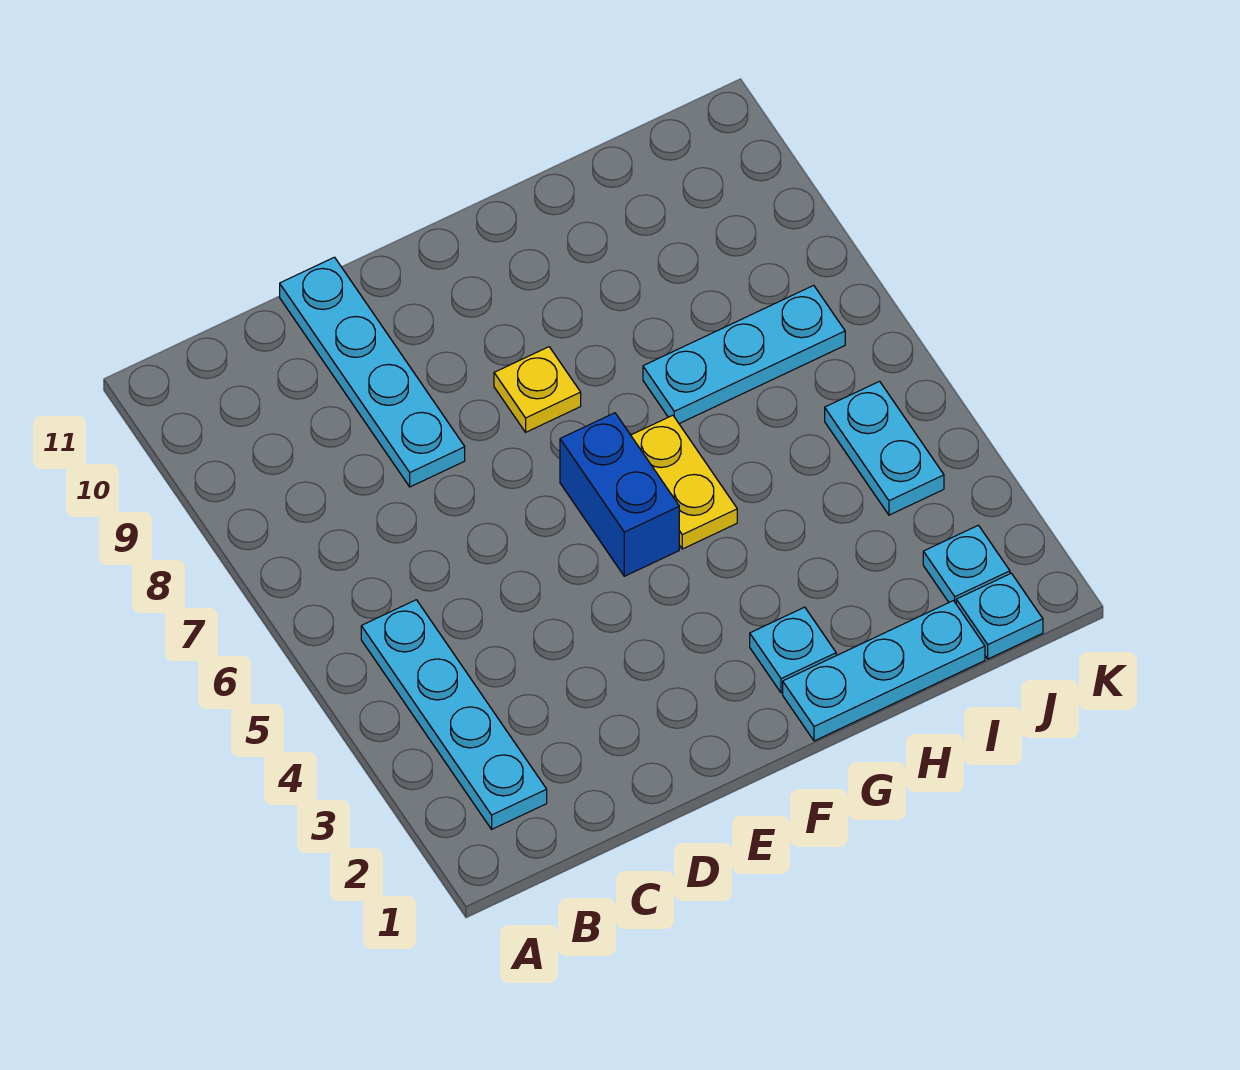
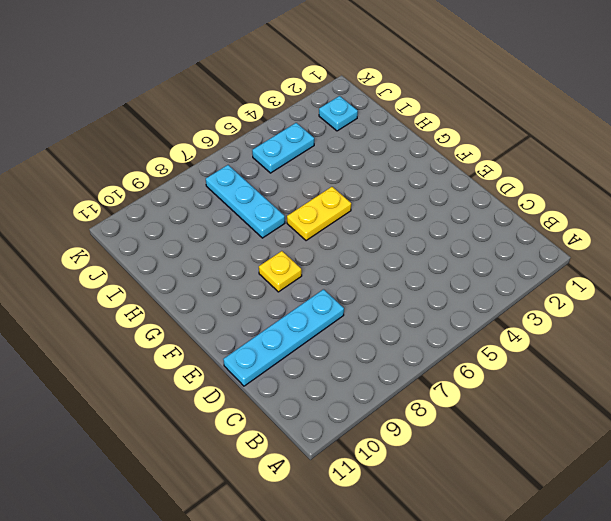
none -> cyan plate B2:B5 level 1
none -> blue brick F5:F6 level 1

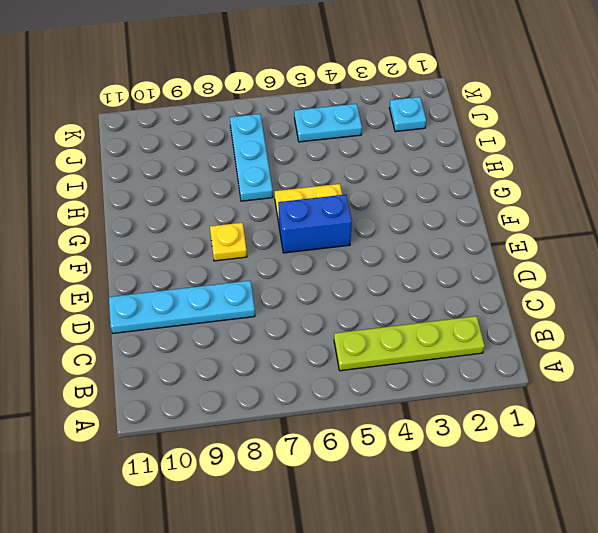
lime plate B2:B5 level 1 -> cyan plate B2:B5 level 1
none -> cyan plate G1:I1 level 1
none -> cyan plate G2 level 1

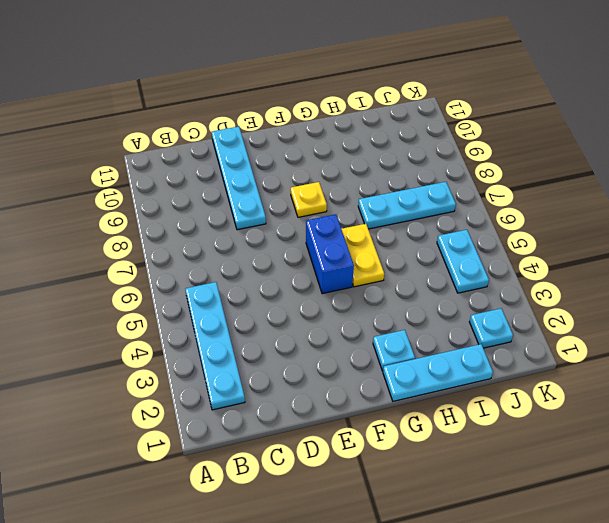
none -> cyan plate J1 level 1

